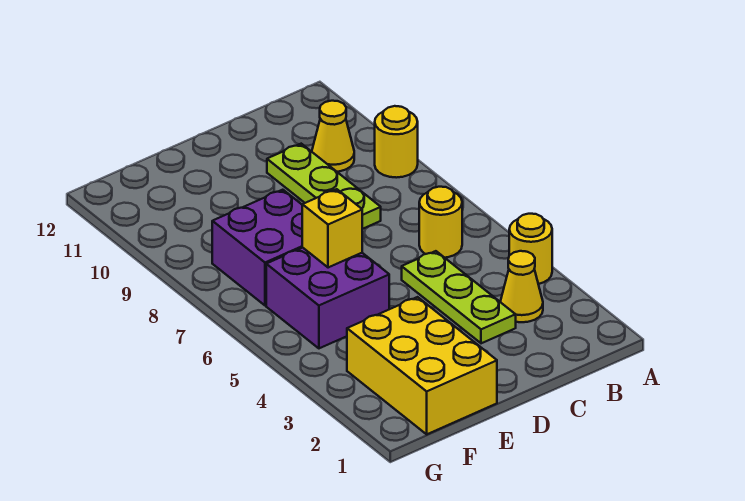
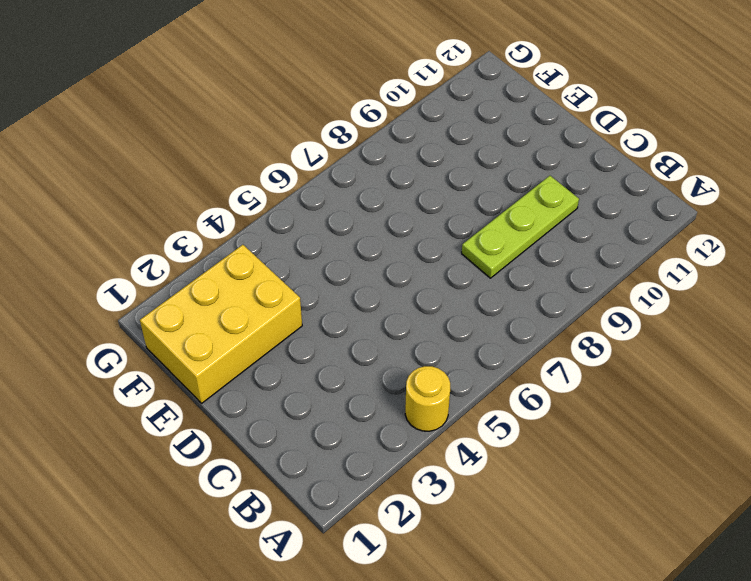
none -> yellow round brick A9 level 1
none -> yellow cone B3 level 1

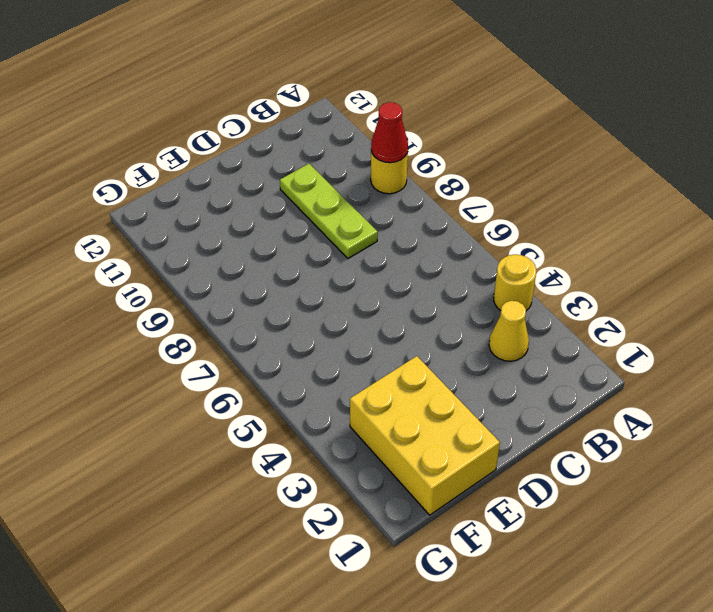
red cone A9 level 2 -> none
none -> yellow round brick B6 level 1
none -> yellow cone B10 level 1

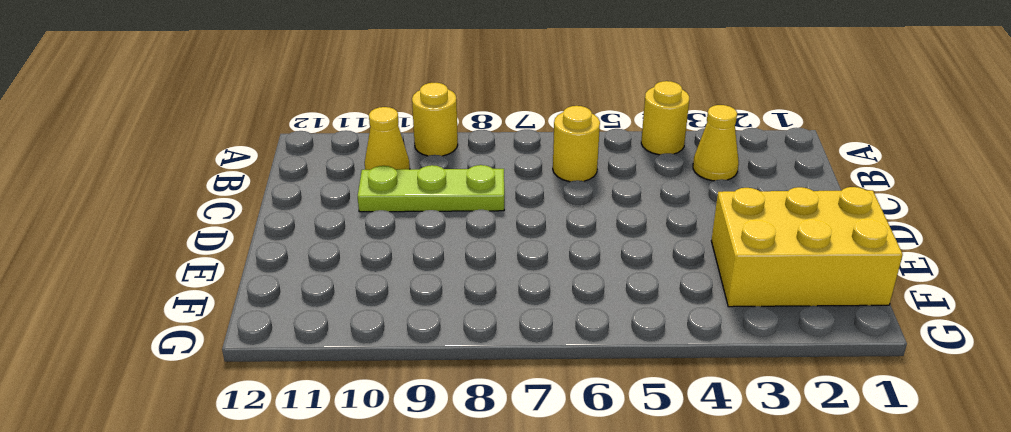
none -> lime plate C3:C5 level 1
none -> purple brick E5:F6 level 1

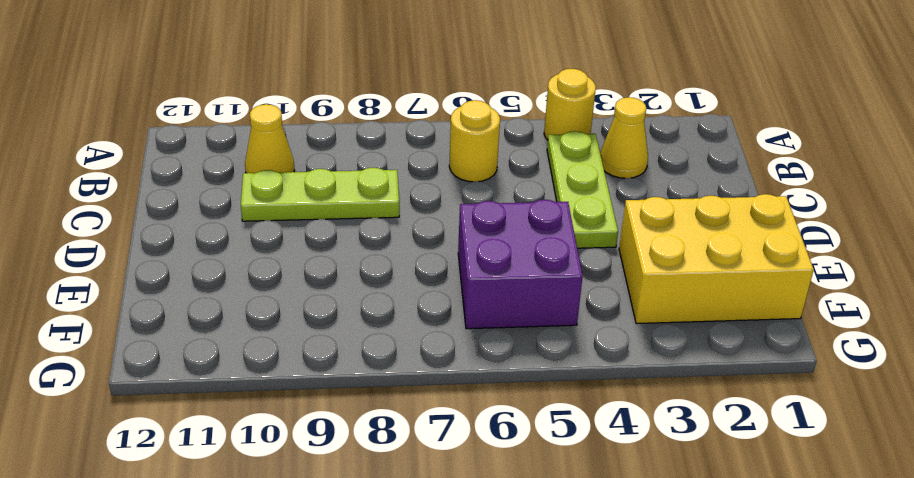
lime plate B4:D4 level 1 -> lime plate C3:C5 level 1
none -> yellow round brick A9 level 1
none -> purple brick E7:F8 level 1

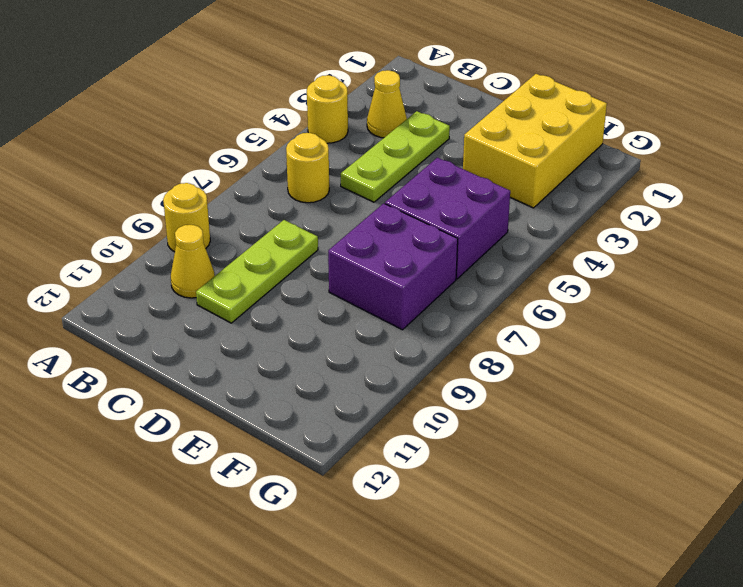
none -> yellow brick E6 level 2

